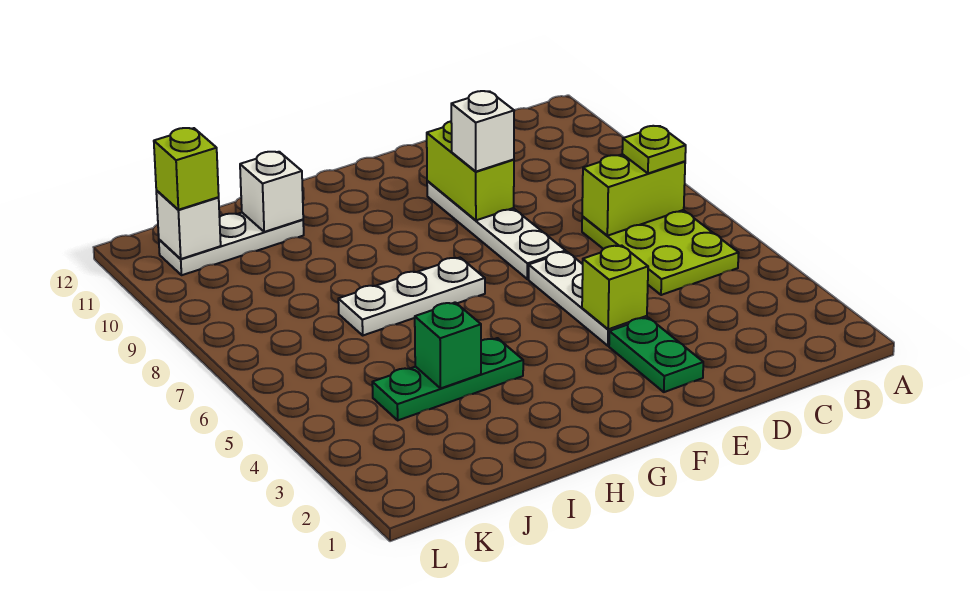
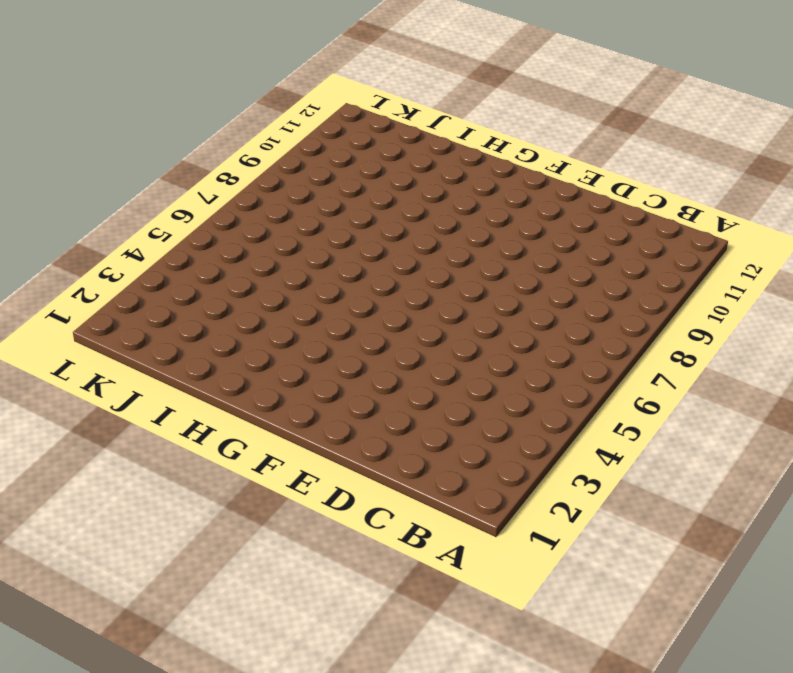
none -> lime plate B5:C7 level 1
none -> green plate E2:E3 level 1
none -> white plate E4:E6 level 1

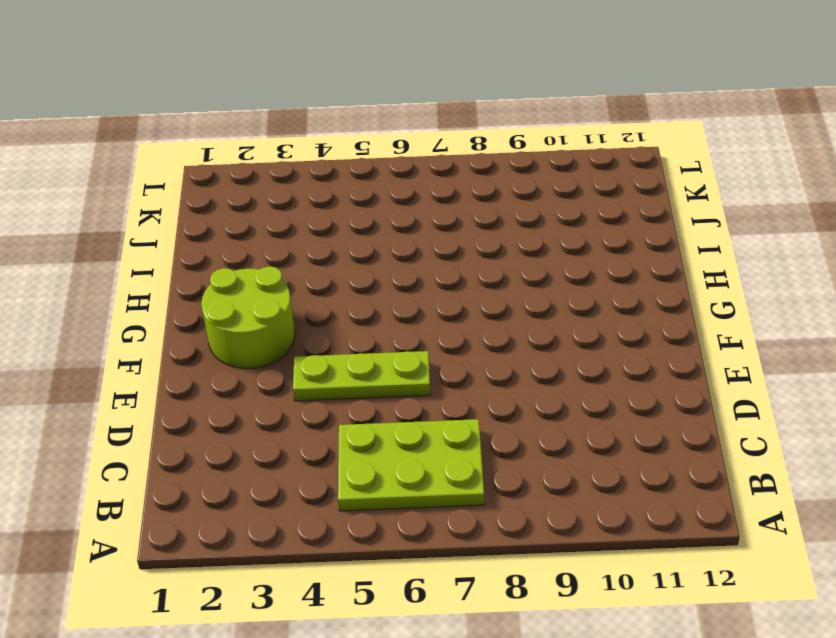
lime plate E4:E6 level 1 -> white plate E4:E6 level 1
lime round brick F2:G3 level 1 -> none
none -> green plate E2:E3 level 1
none -> white plate E7:E10 level 1
none -> white plate G7:I7 level 1

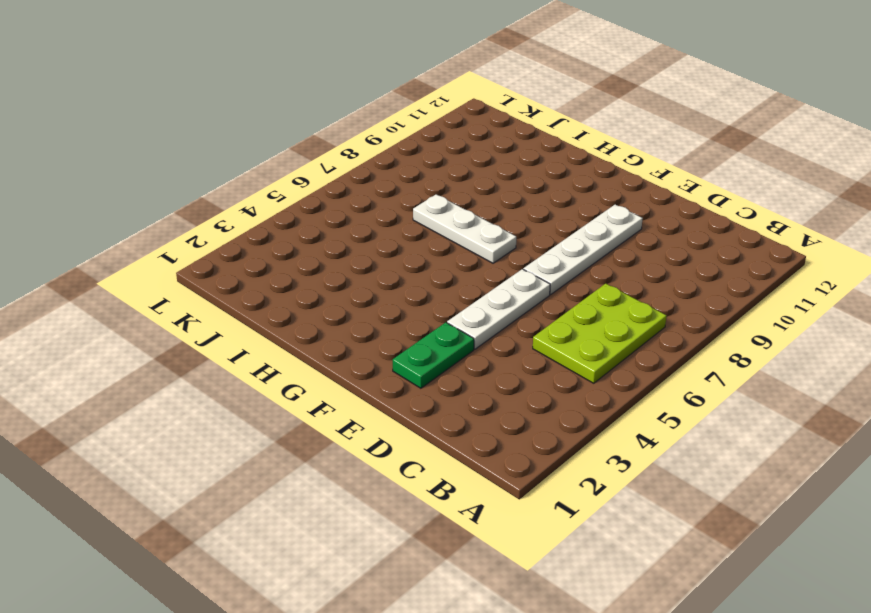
none -> green plate H4:J4 level 1
none -> white plate I11:K11 level 1
none -> lime brick B7:C7 level 2

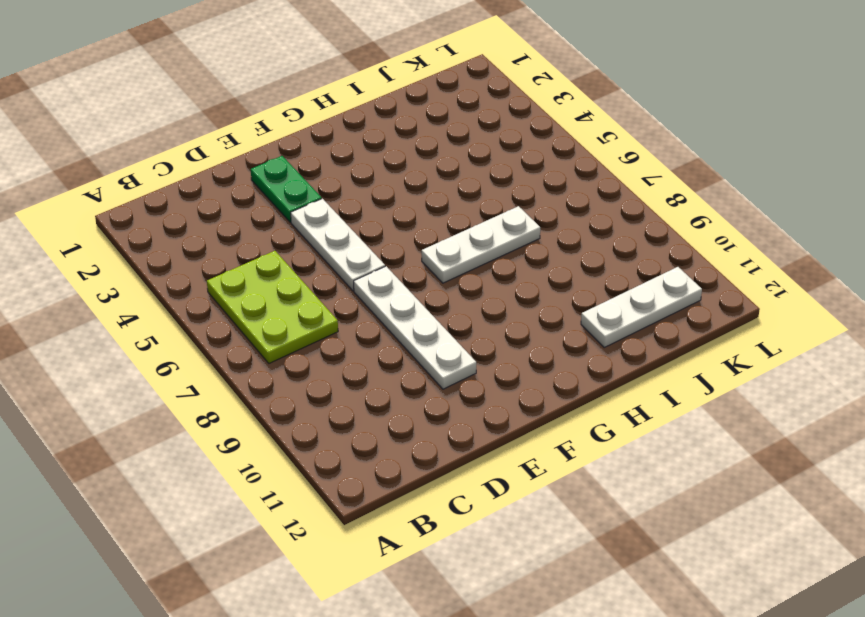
none -> green plate H4:J4 level 1
none -> lime brick B7:C7 level 2
none -> lime brick E4 level 2

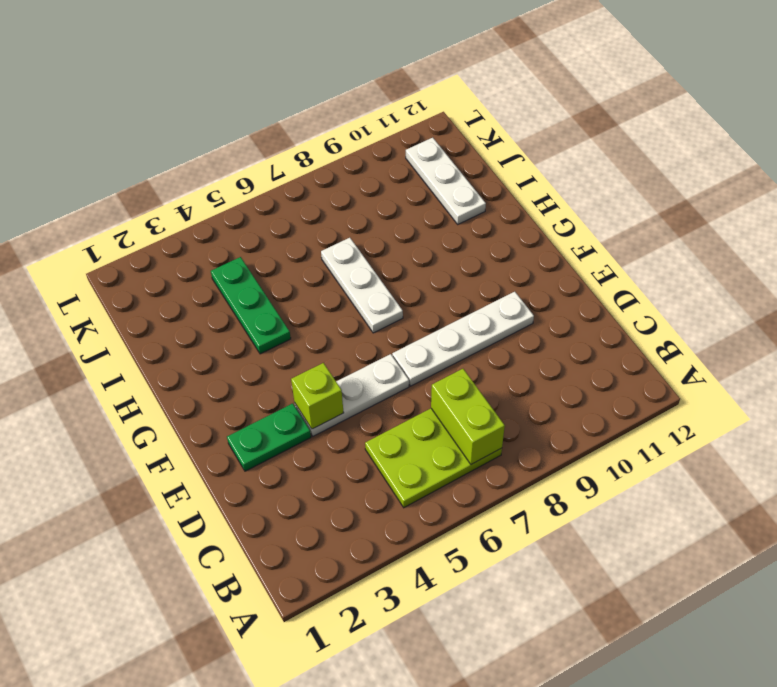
none -> lime brick E9:E10 level 2
none -> green brick I4 level 2
none -> white brick I11 level 2

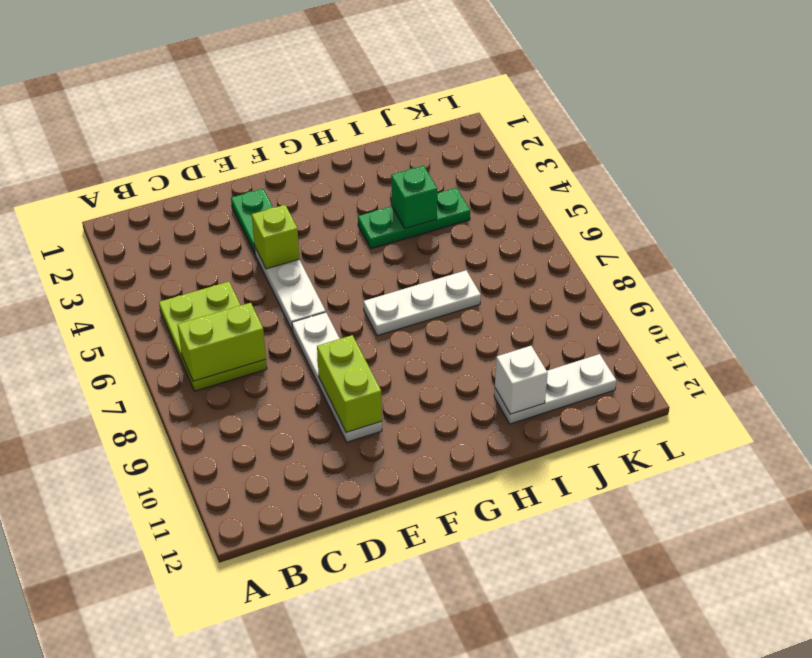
none -> white brick K11 level 2
none -> lime plate B7 level 3
none -> white brick E9 level 3

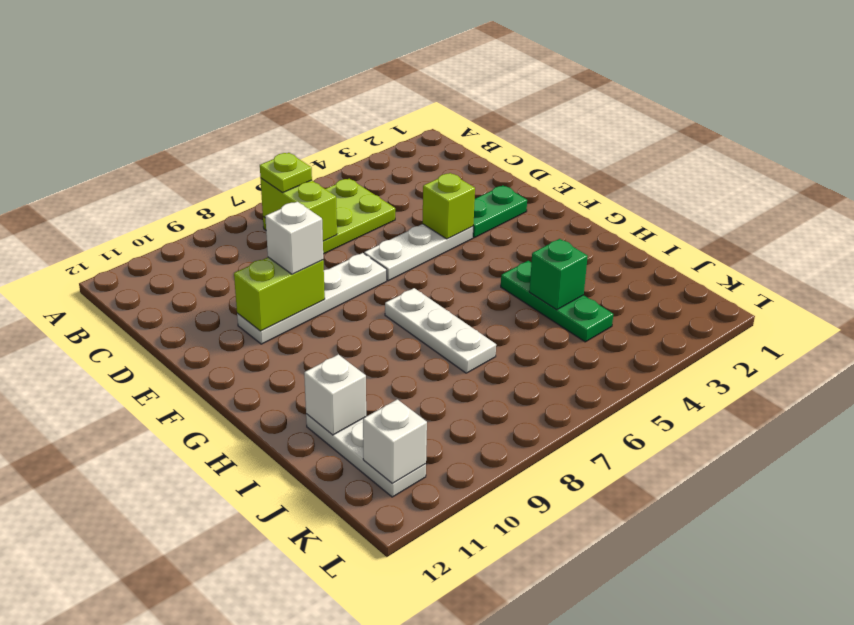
none -> lime brick K11 level 3

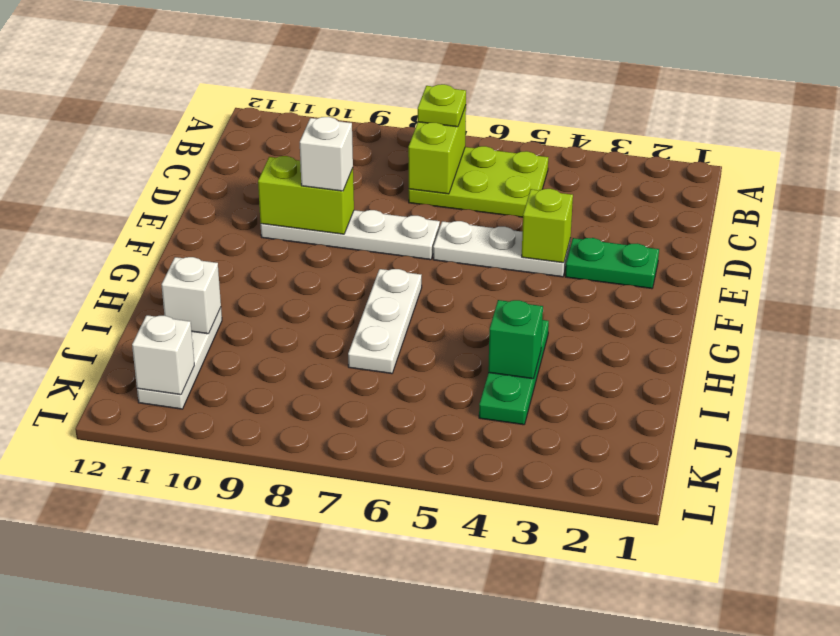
none -> lime brick K11 level 3

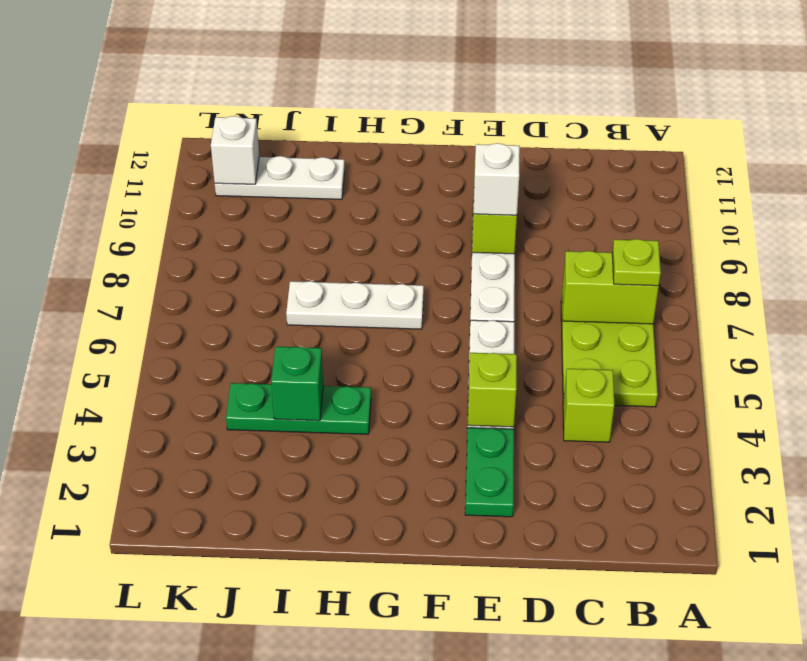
lime brick C4 level 1 -> lime brick K11 level 3
none -> white brick I11 level 2

